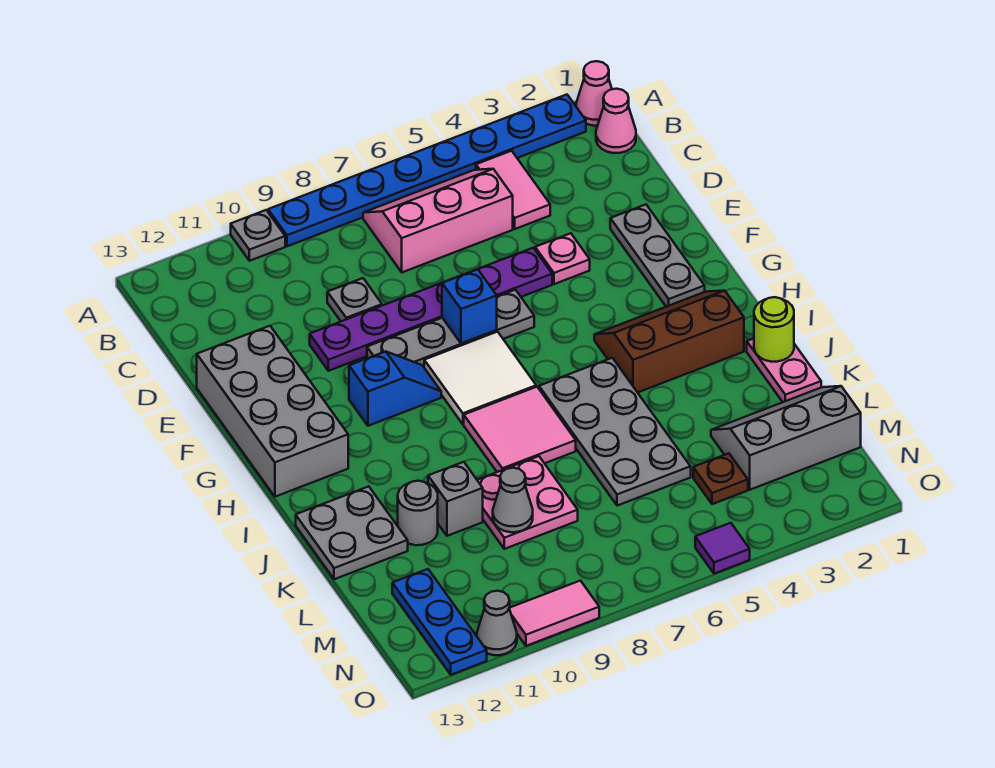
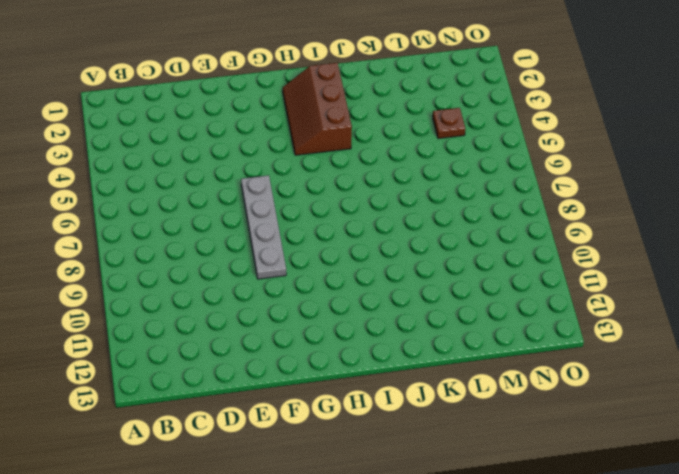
none -> pink cone A1 level 1
none -> blue plate A2:A9 level 1
none -> grey plate A10 level 1
none -> pink cone B1 level 1

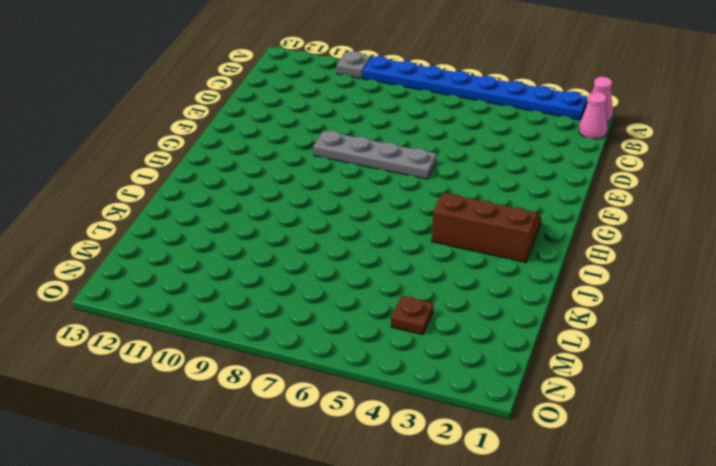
none -> pink tile B4:C4 level 1
none -> pink slope B5:C7 level 1 top C
none -> grey plate D9 level 1
none -> grey plate E2:G2 level 1

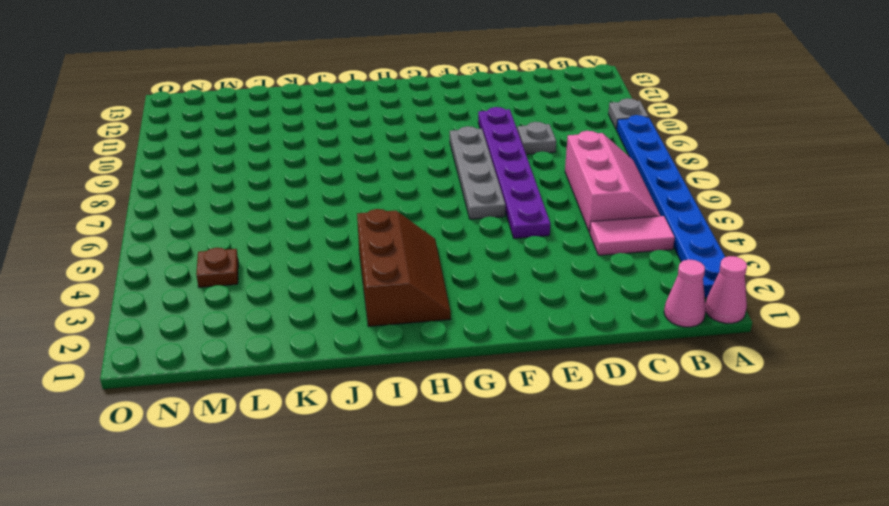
none -> grey plate E2:G2 level 1
none -> pink plate E4 level 1
none -> grey brick E12:H13 level 1
none -> white tile G7:H8 level 1

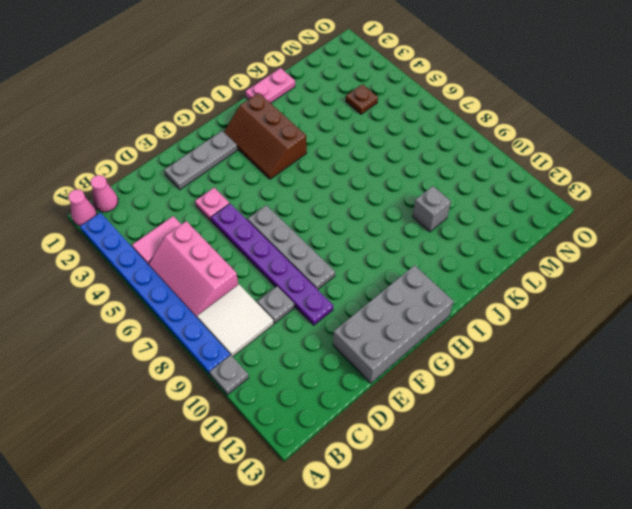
white tile B8:C9 level 1 -> white tile G7:H8 level 1
none -> blue slope G9:G10 level 1 top 10
none -> grey plate I5:L6 level 1
none -> pink tile I7:J8 level 1
none -> grey plate J12:K13 level 1

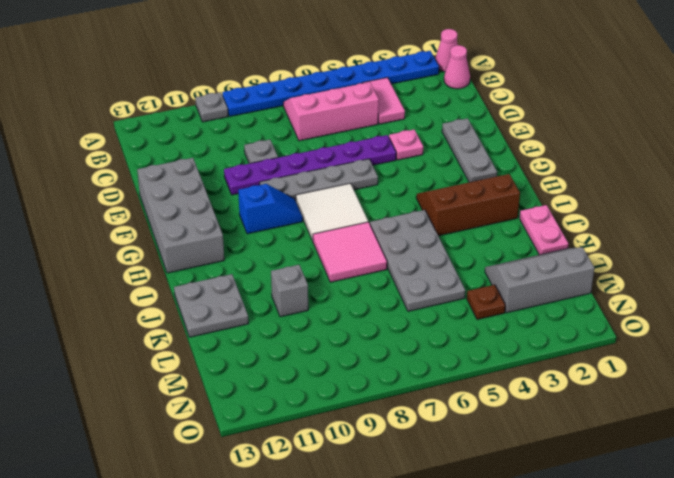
none -> pink plate K8:L9 level 1
none -> grey round brick K11 level 1
none -> blue plate M12:O12 level 1
none -> purple tile O5 level 1

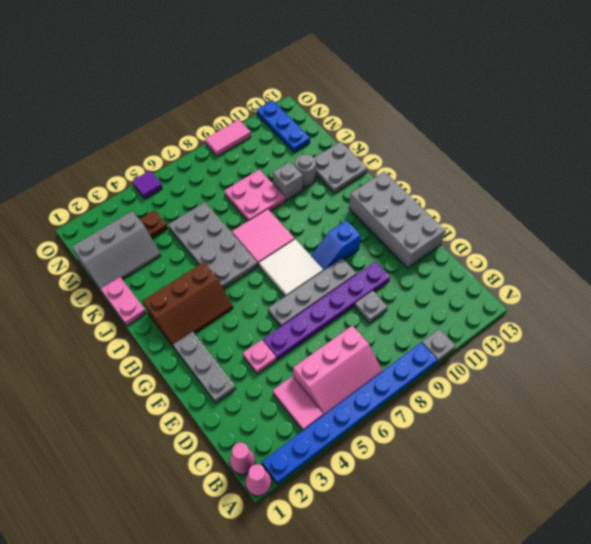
none -> grey cone O11 level 1
none -> blue brick F7 level 2
none -> lime round brick J1 level 2
none -> grey cone L9 level 2

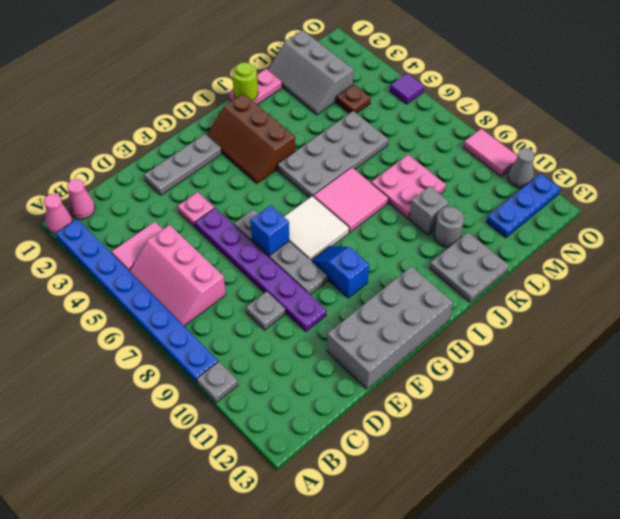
none -> grey cone L9 level 2

